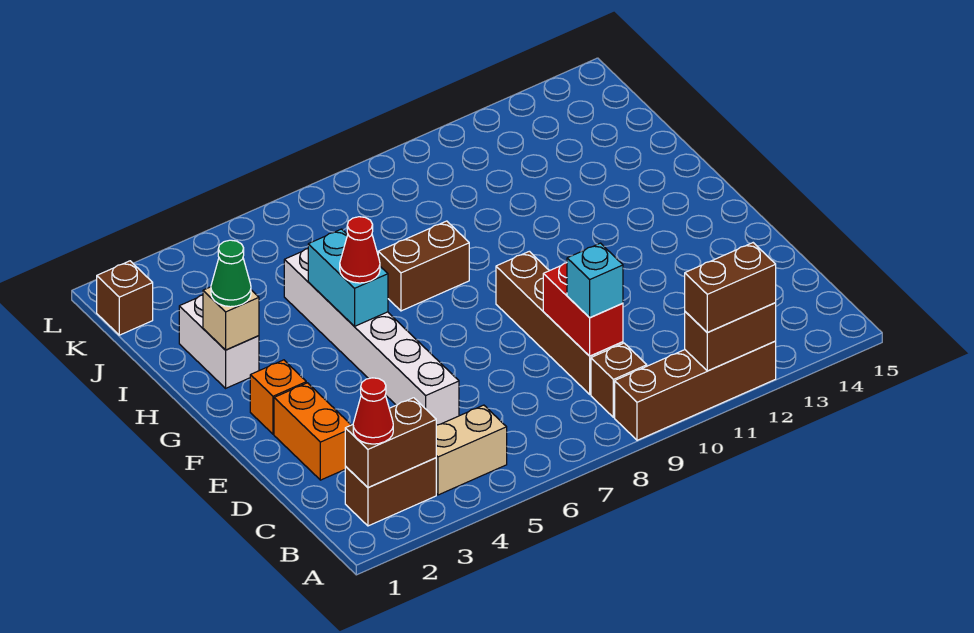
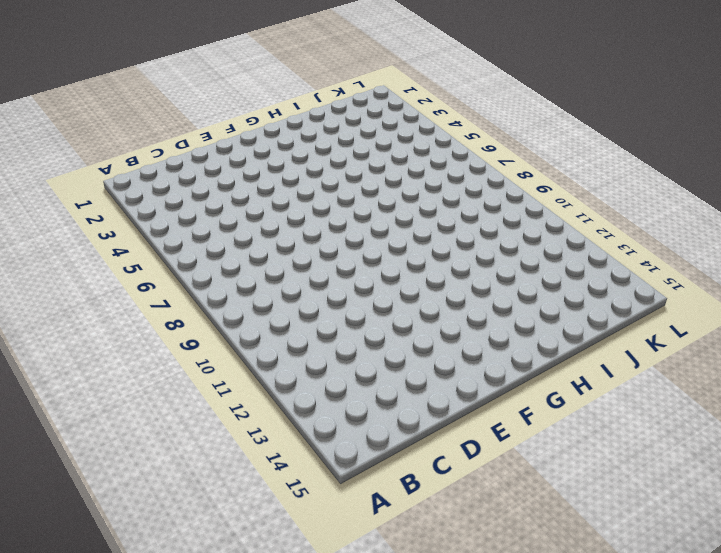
none -> brown brick A9:A12 level 1
none -> brown brick B2:B3 level 1
none -> tan brick B4:B5 level 1

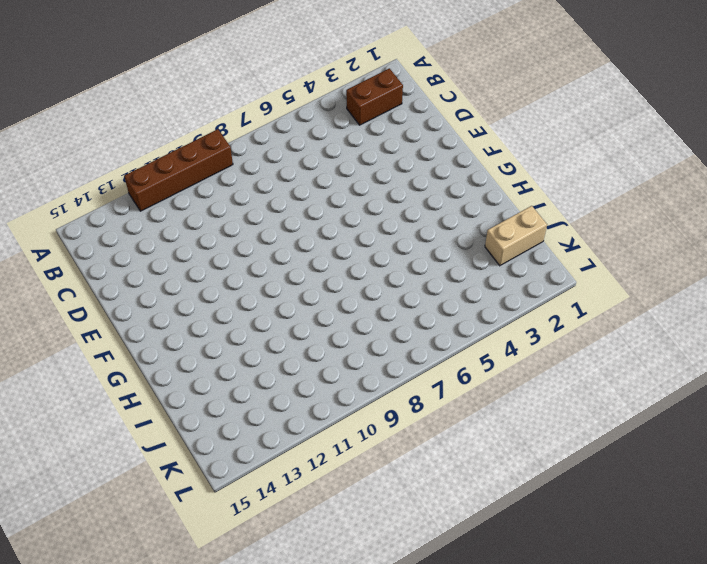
tan brick J1:J2 level 1 -> tan brick B4:B5 level 1
none -> brown brick B9 level 1
none -> brown brick C9:F9 level 1
none -> orange brick D2:E2 level 1

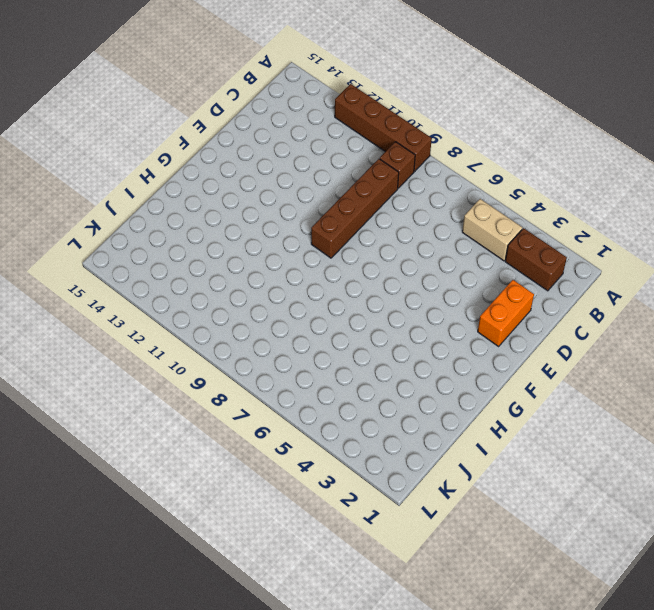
none -> white brick D5:I5 level 1
none -> orange brick F2 level 1
none -> white brick H2:I2 level 1

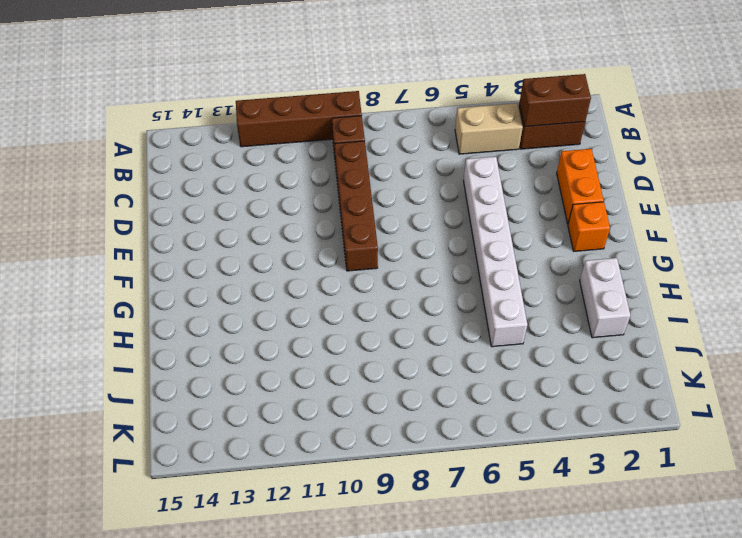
none -> brown brick H7:H8 level 1
none -> brown brick K1 level 1
none -> brown brick A11:A12 level 2

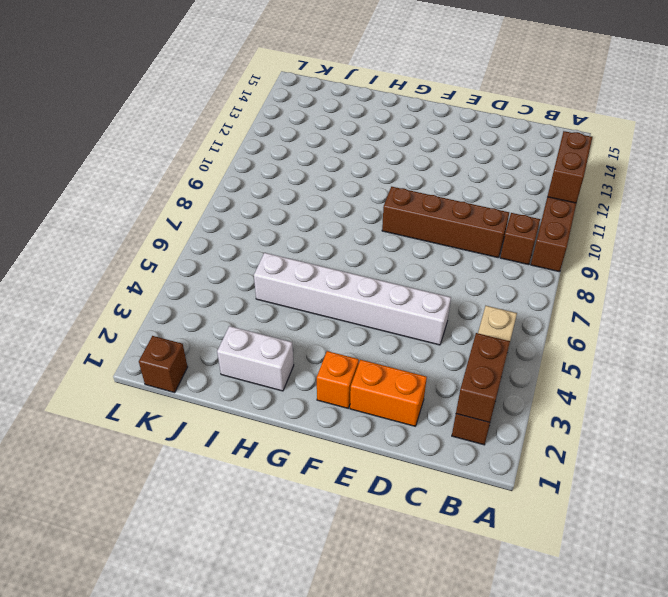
none -> brown brick H7:H8 level 1
none -> red brick C9:D9 level 2
none -> cyan brick G5:H5 level 2

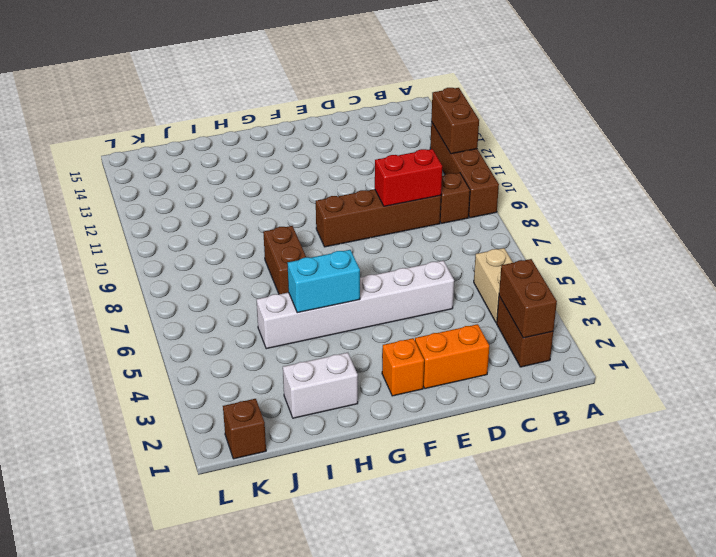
none -> tan brick H2 level 2
none -> brown brick A11:A12 level 3
none -> red cone B2 level 3

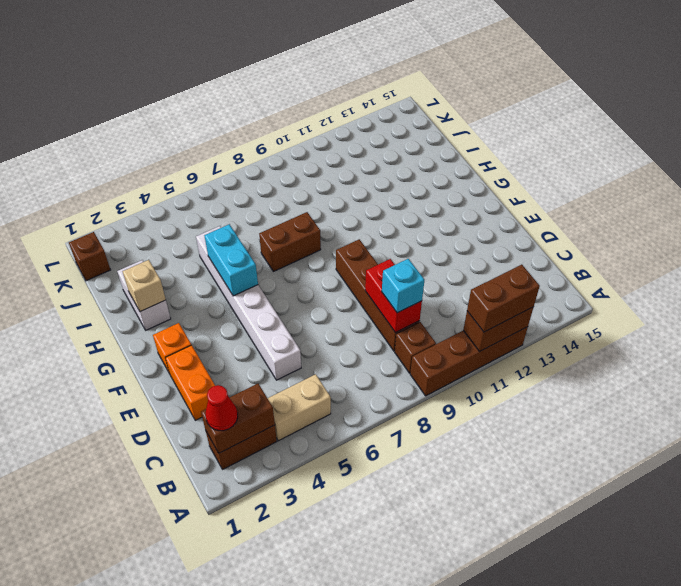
none -> red cone G5 level 3
none -> green cone H2 level 3

